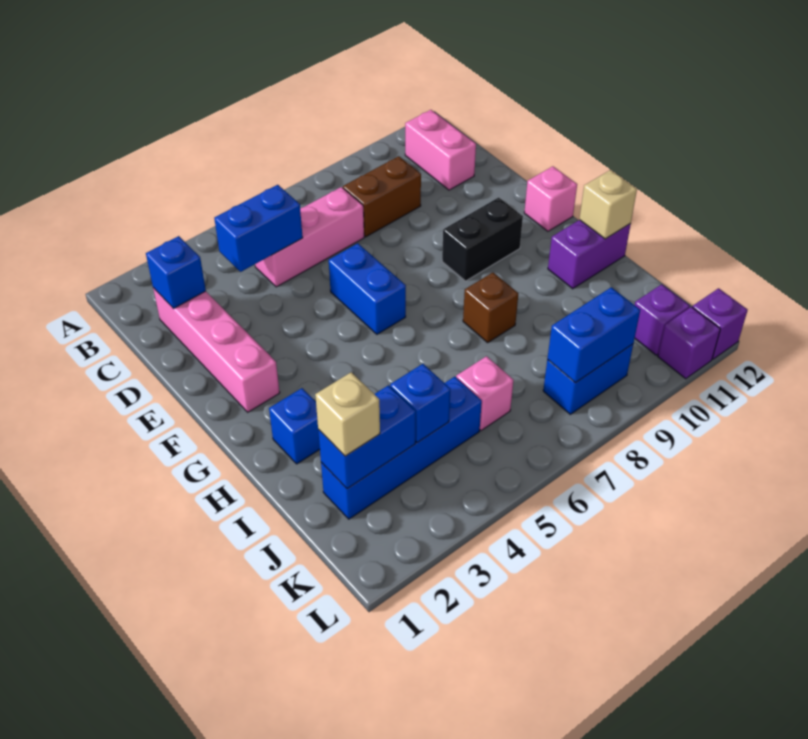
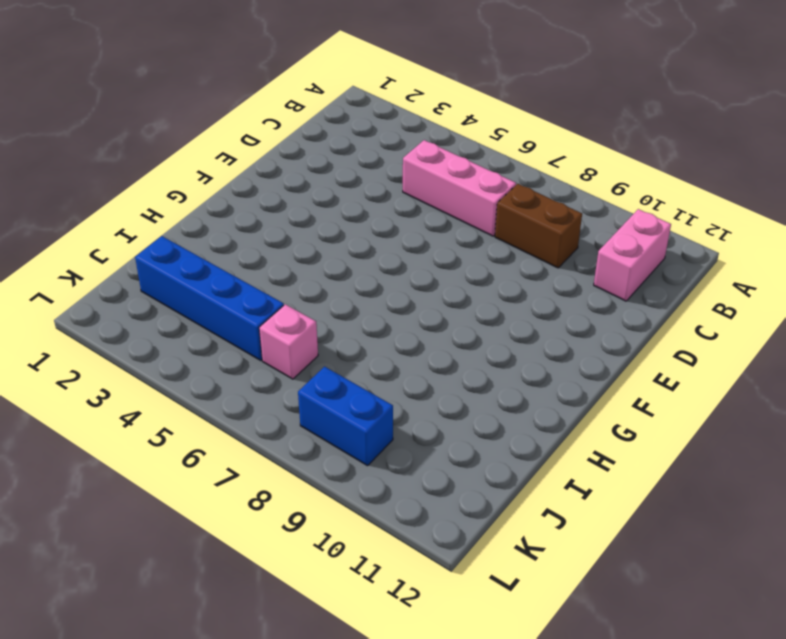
none -> pink brick C2:F2 level 1
none -> blue brick E6:F6 level 1
none -> black brick F9:F10 level 1

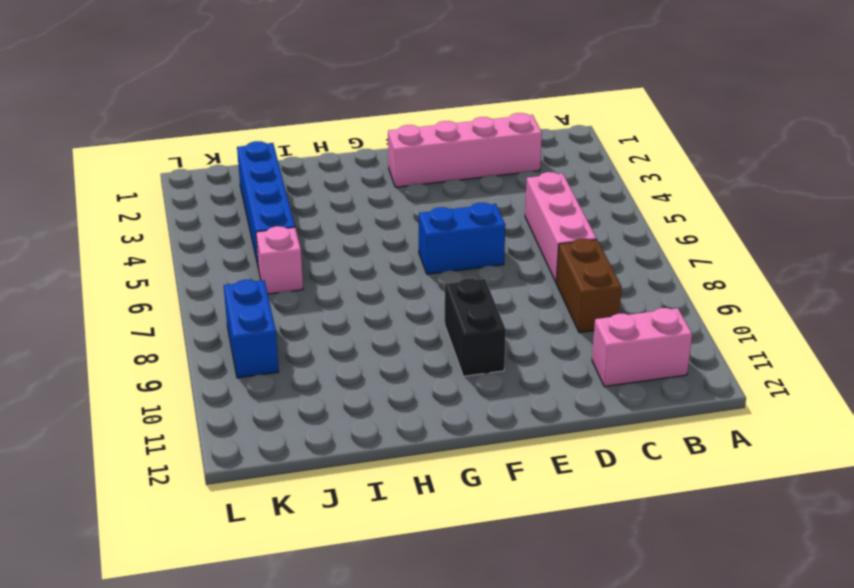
none -> pink brick F12 level 1
none -> blue brick H2 level 1
none -> brown brick H8 level 1

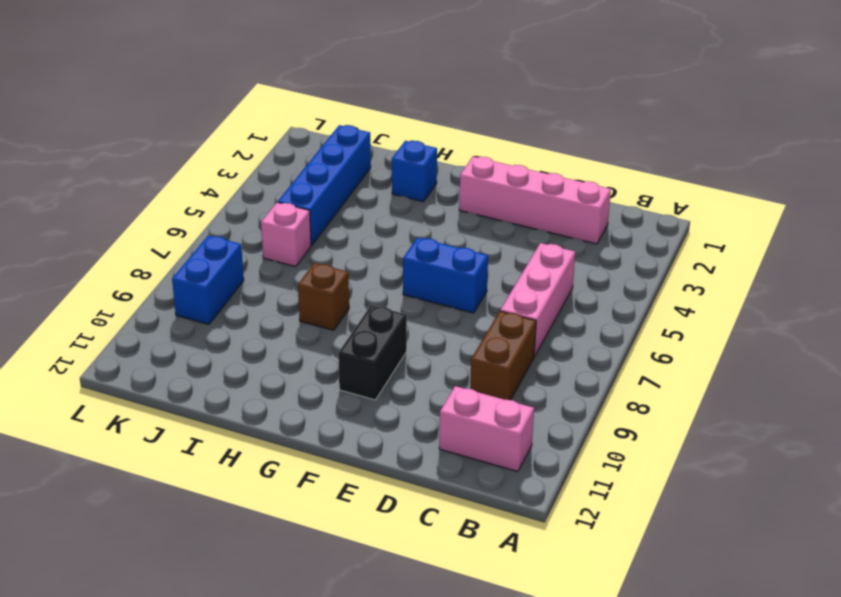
none -> pink brick F12 level 1
none -> purple brick H11:H12 level 1
none -> purple brick K11 level 1

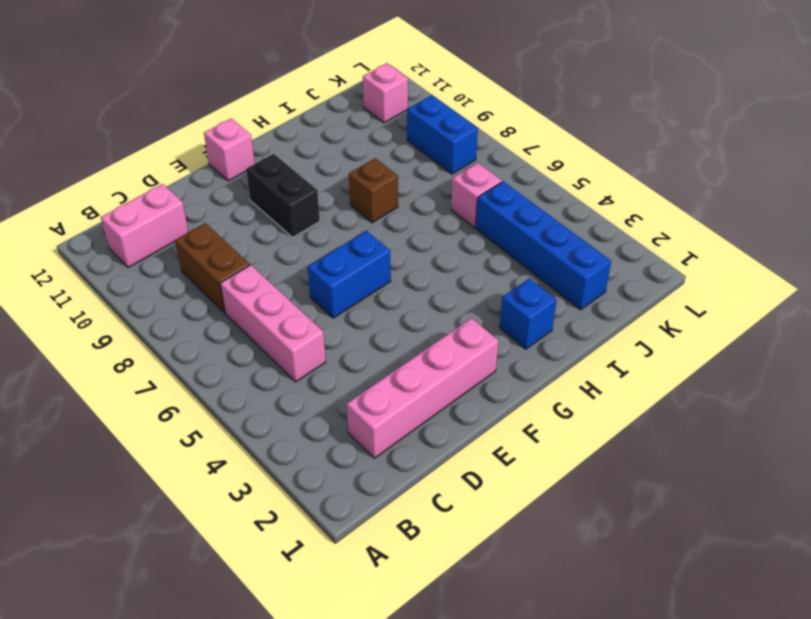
pink brick K11 level 1 -> purple brick K11 level 1
none -> purple brick H11:H12 level 1
none -> purple brick L11 level 1
none -> purple brick L12 level 1

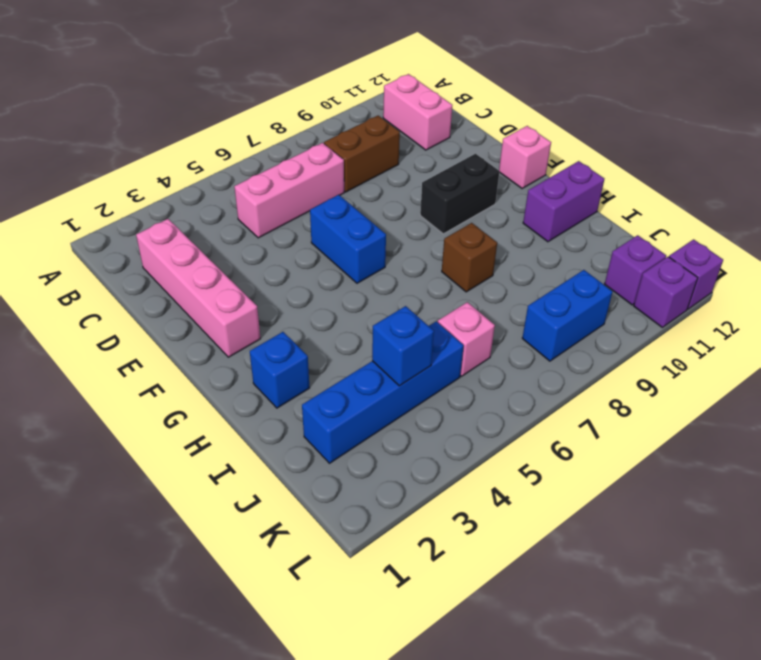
none -> blue brick C2 level 2
none -> blue brick C4:C5 level 2
none -> tan brick H12 level 2

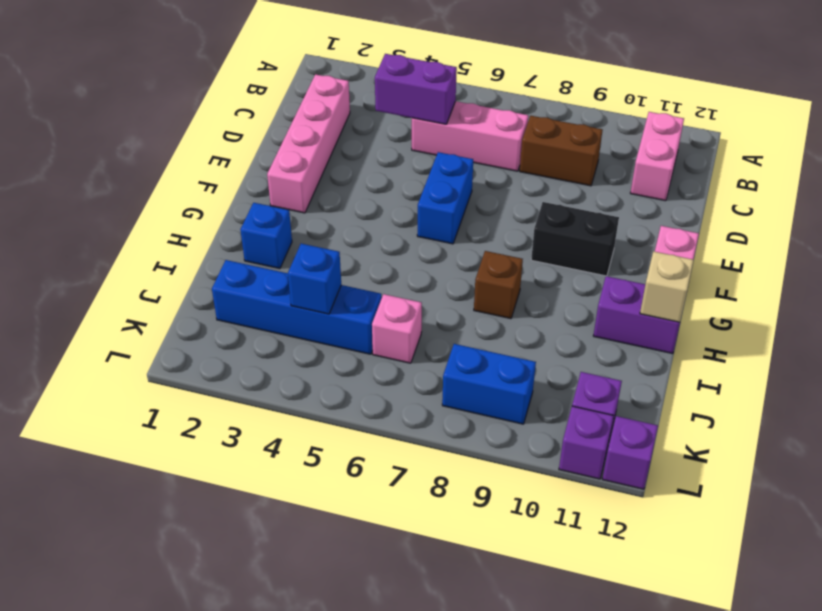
purple brick C4:C5 level 2 -> blue brick C4:C5 level 2
none -> blue brick C2 level 2
none -> blue brick J2:J3 level 2
none -> blue brick K8:K9 level 2

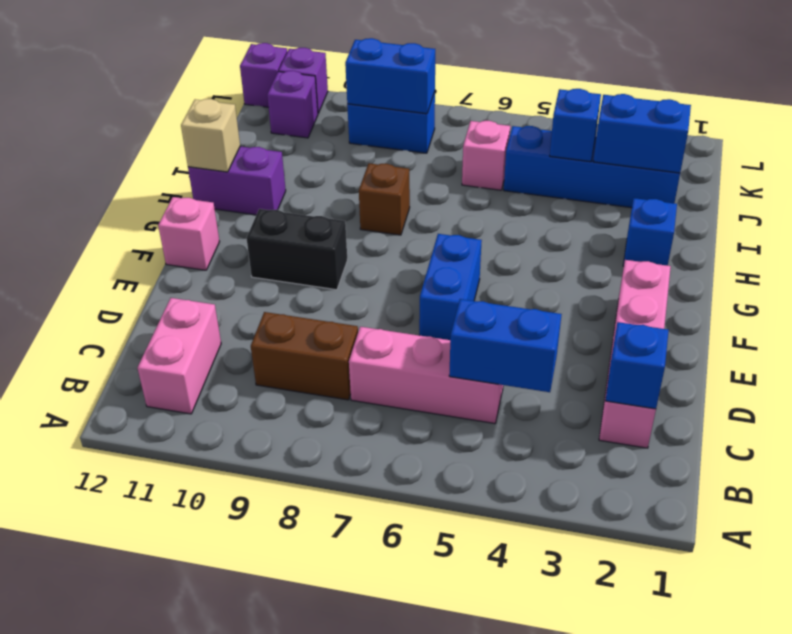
none -> tan brick J2 level 3

